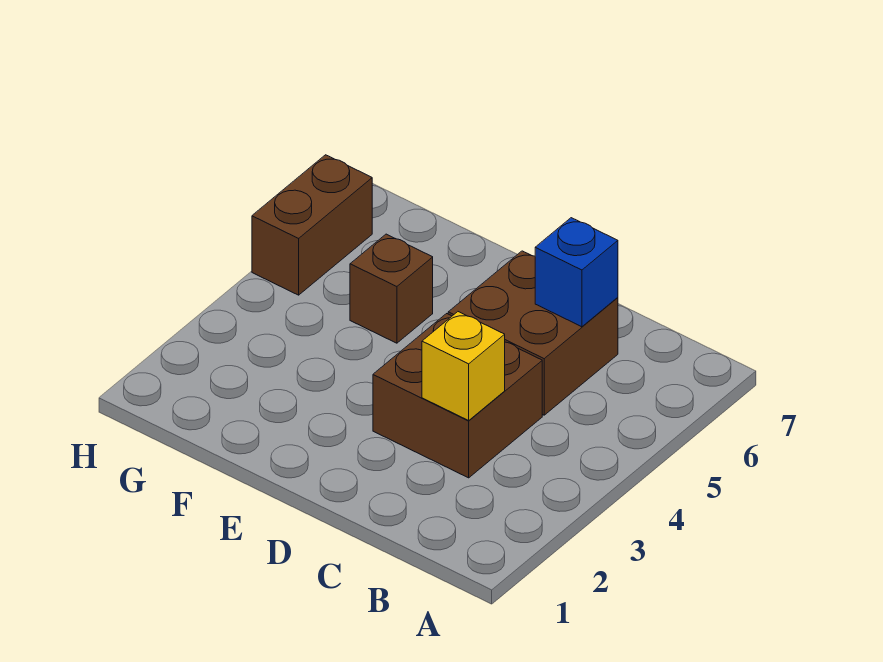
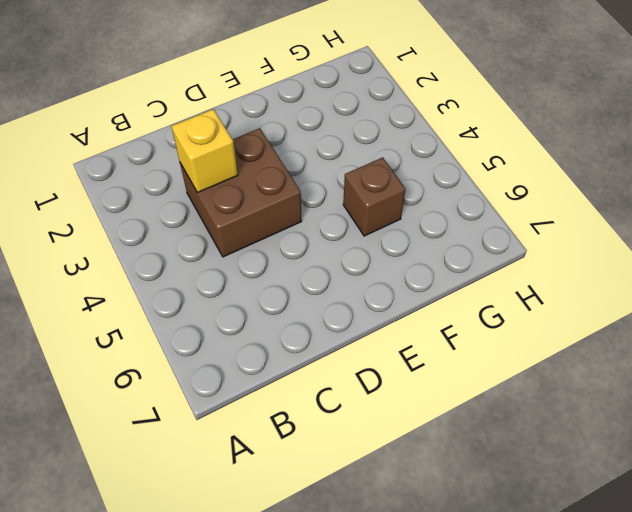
none -> brown brick C5:D6 level 1
none -> brown brick H5:H6 level 1

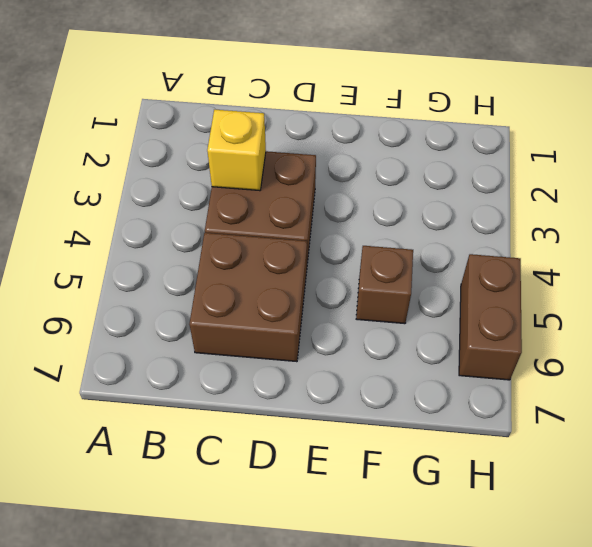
none -> blue brick C6 level 2

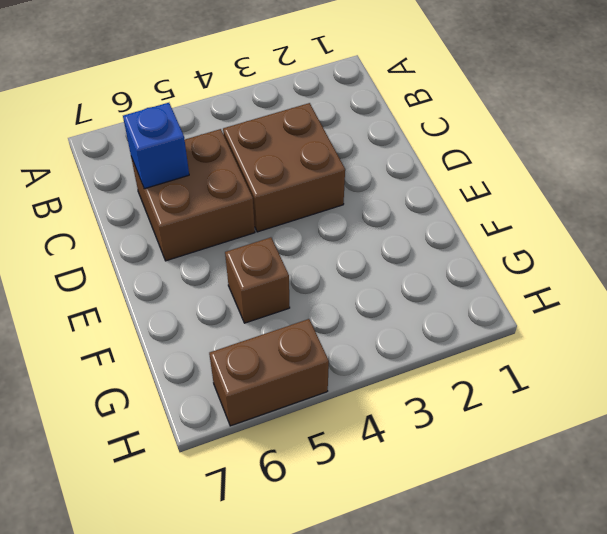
none -> yellow brick C3 level 2

